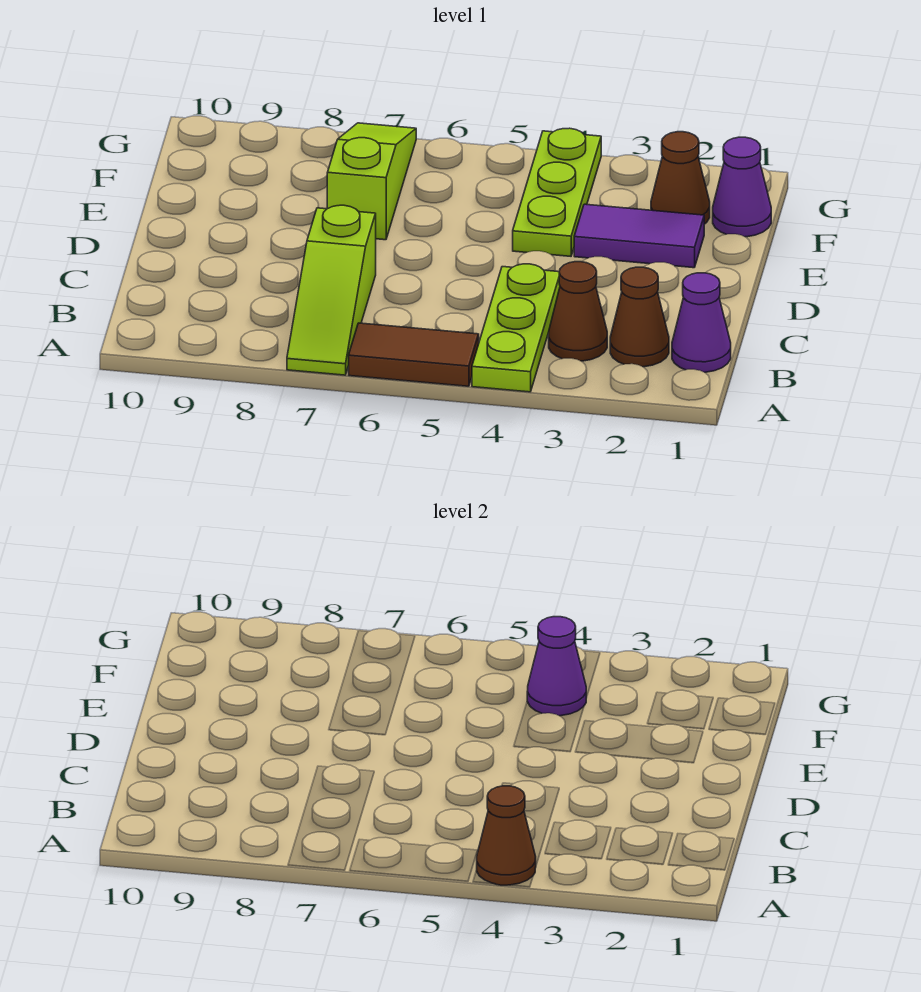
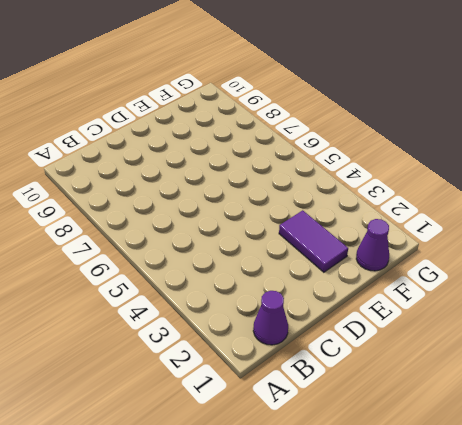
none -> lime plate A4:C4 level 1
none -> brown tile A5:A6 level 1
none -> lime slope A7:C7 level 1 top C

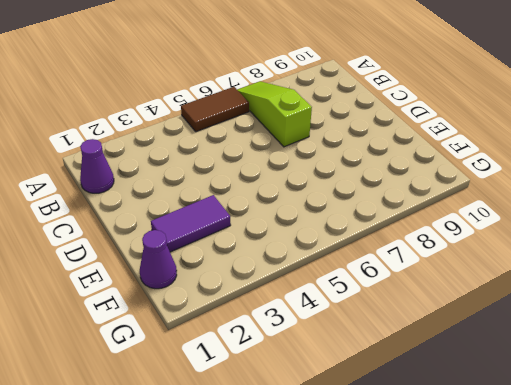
none -> lime plate A4:C4 level 1
none -> brown cone B2 level 1
none -> brown cone B3 level 1

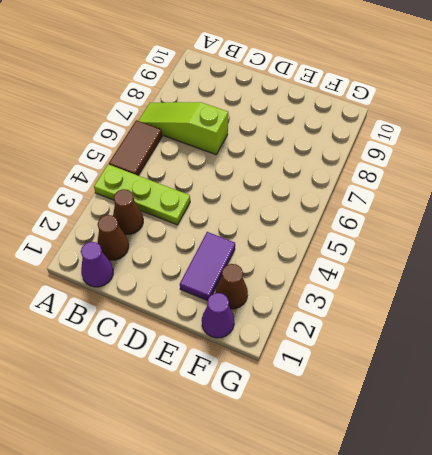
none -> lime plate E4:G4 level 1
none -> lime slope E7:G7 level 1 top E
none -> brown cone A4 level 2

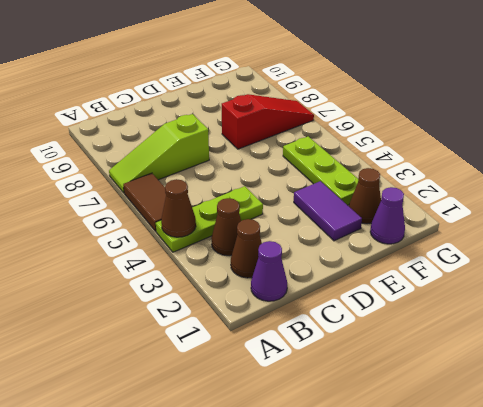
red slope E7:G7 level 1 top E -> lime slope E7:G7 level 1 top E
lime plate F3:F5 level 1 -> lime plate E4:G4 level 1
none -> purple cone F4 level 2

